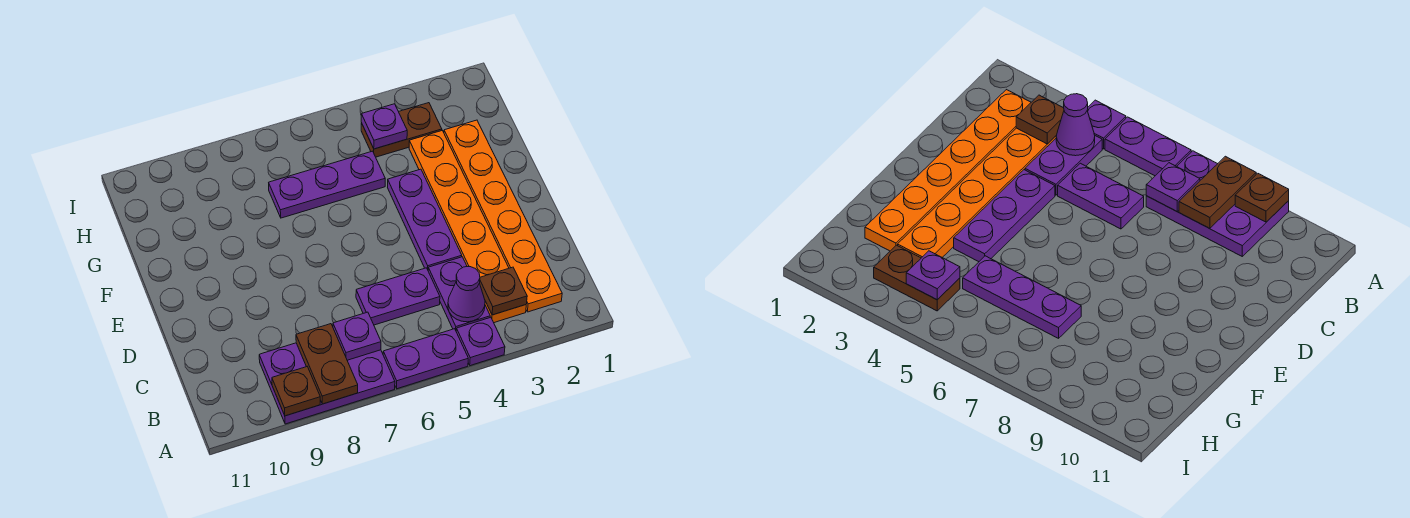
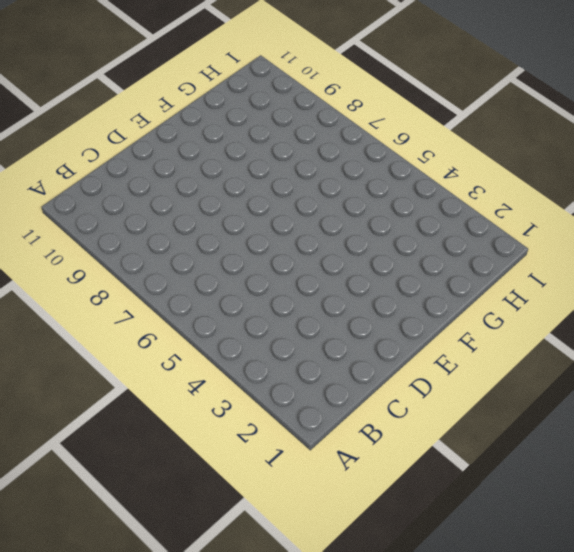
none -> purple plate A4 level 1
none -> purple plate A5:A6 level 1
none -> purple plate A7:B9 level 1

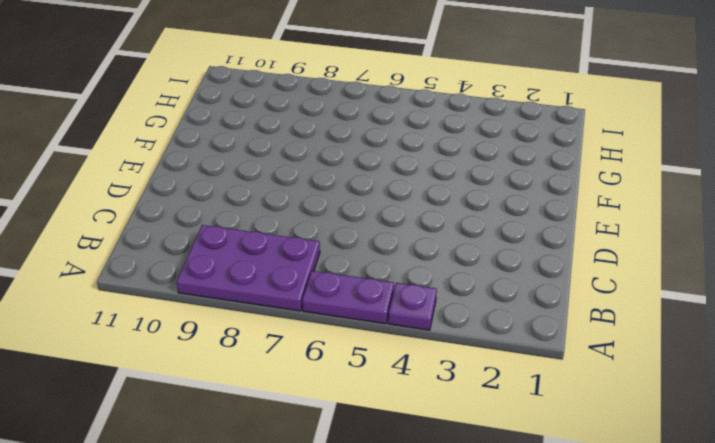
none -> orange plate B2:G2 level 1
none -> orange plate B3:G3 level 1
none -> purple plate B4:C4 level 1

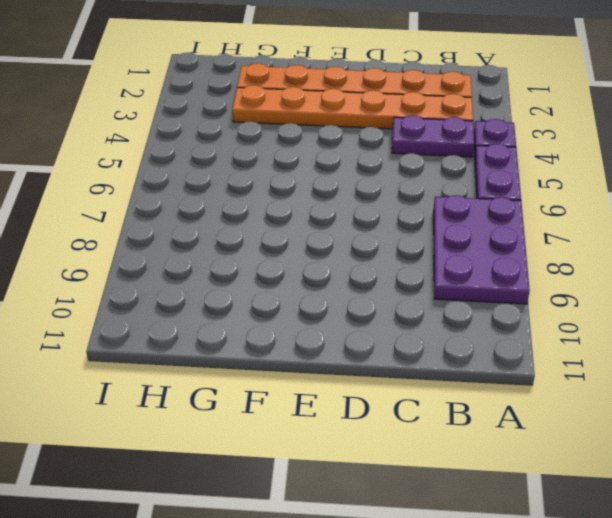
none -> purple plate C5:C6 level 1
none -> purple plate D4:F4 level 1
none -> purple plate G5:G7 level 1

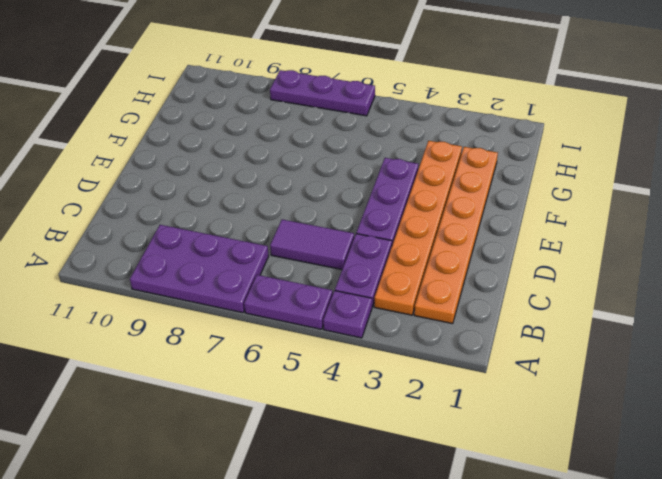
purple tile C5:C6 level 1 -> purple plate C5:C6 level 1
purple plate I6:I8 level 1 -> purple plate G5:G7 level 1
none -> brown plate H3:H4 level 1
none -> brown plate A8:B8 level 2
none -> brown plate A9 level 2

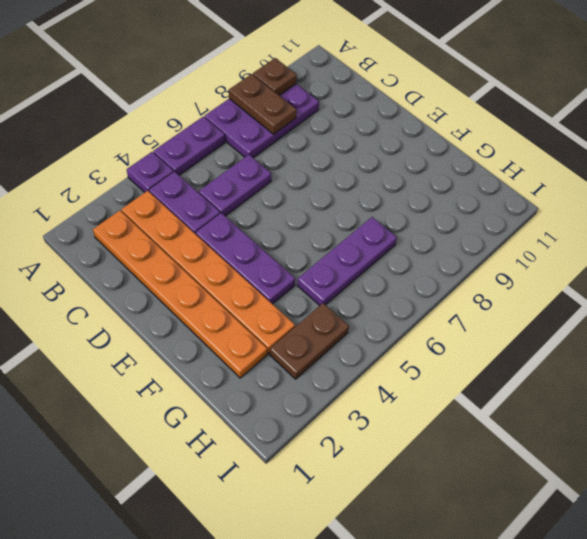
none -> brown plate B3 level 2
none -> purple cone B4 level 2
none -> purple plate B7 level 2

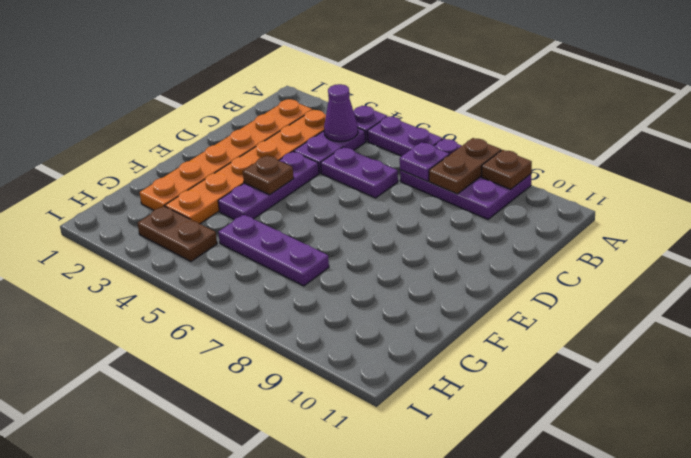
brown plate E4 level 2 -> brown plate B3 level 2
none -> purple plate H4 level 2

